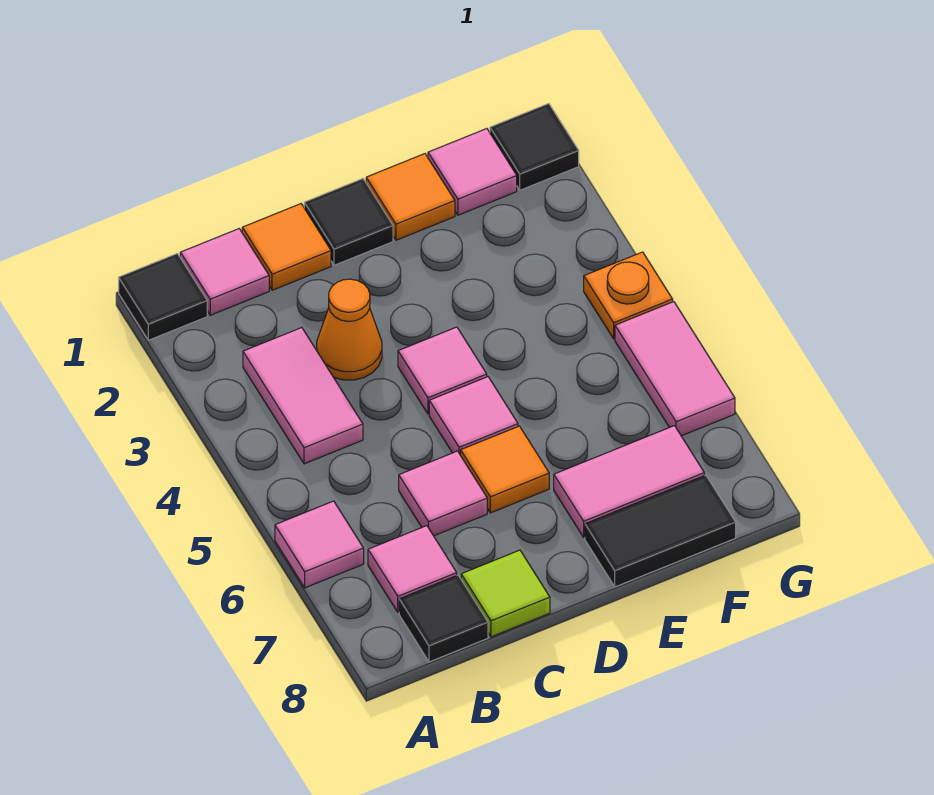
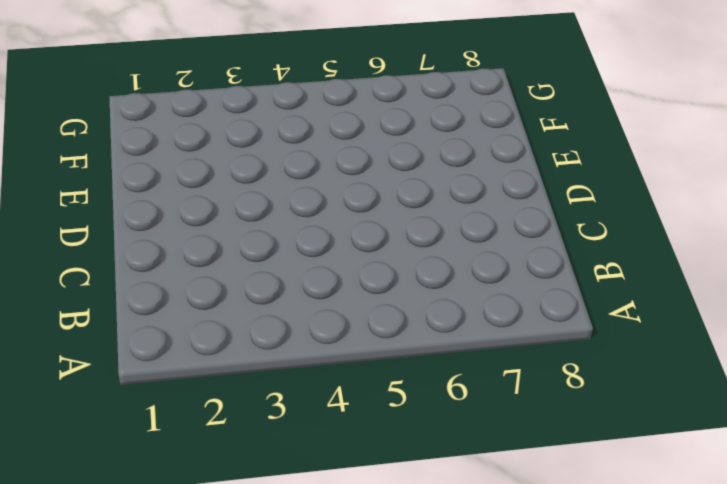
none -> black tile A1 level 1
none -> pink tile A6 level 1
none -> pink tile B1 level 1

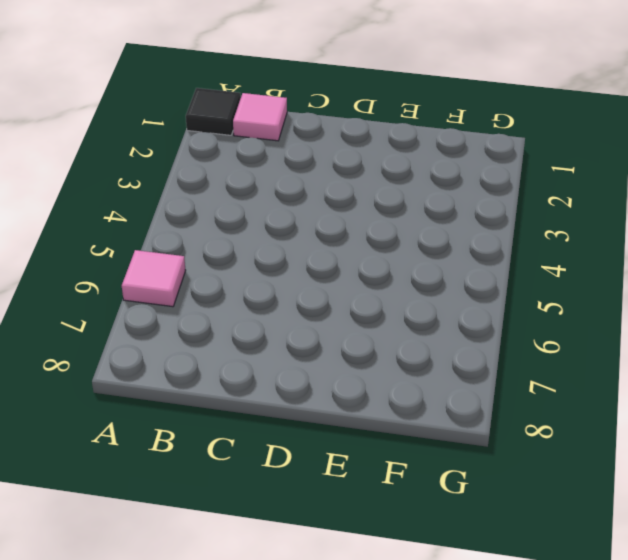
none -> pink tile B3:B4 level 1
none -> pink tile B7 level 1
none -> black tile B8 level 1

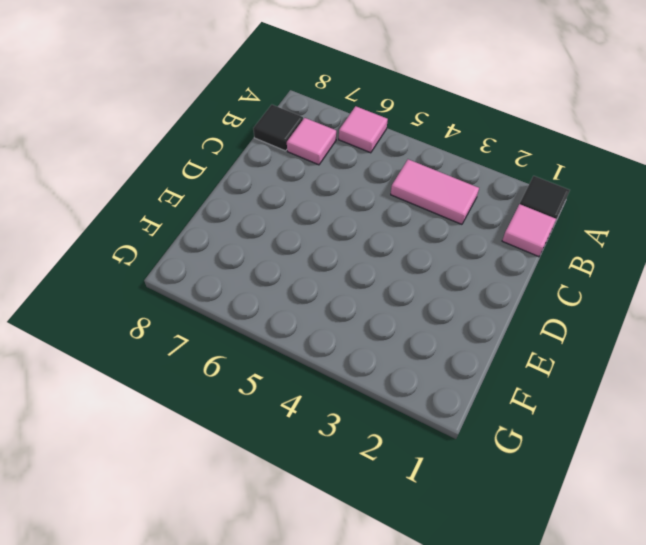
none -> orange tile C1 level 1
none -> orange cone C3 level 1
none -> pink tile C6 level 1

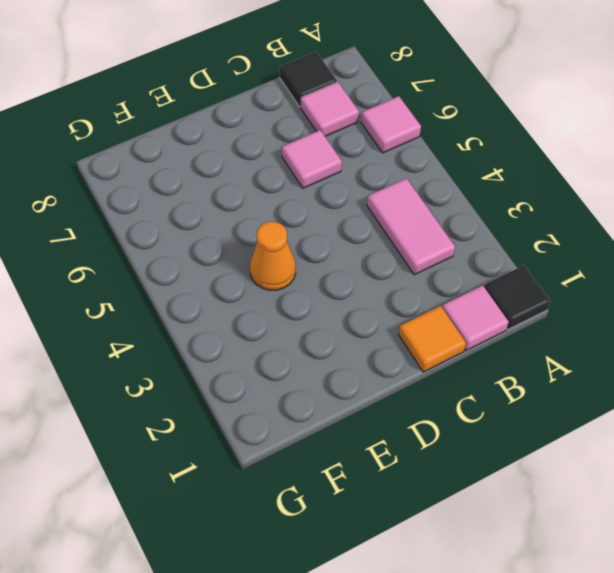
orange cone E4 level 1 -> orange cone C3 level 1
none -> lime tile C8 level 1
none -> black tile D1 level 1
none -> pink tile D4 level 1

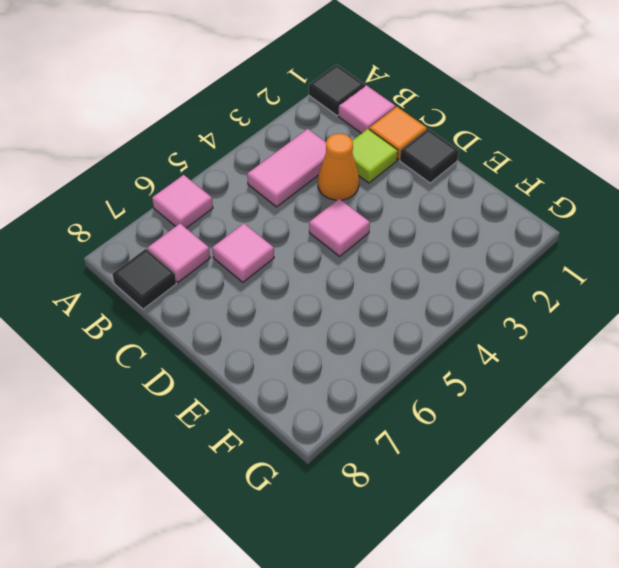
lime tile C2 level 1 -> lime tile C8 level 1
none -> pink tile D5 level 1
none -> orange tile D6 level 1
none -> orange tile E1 level 1

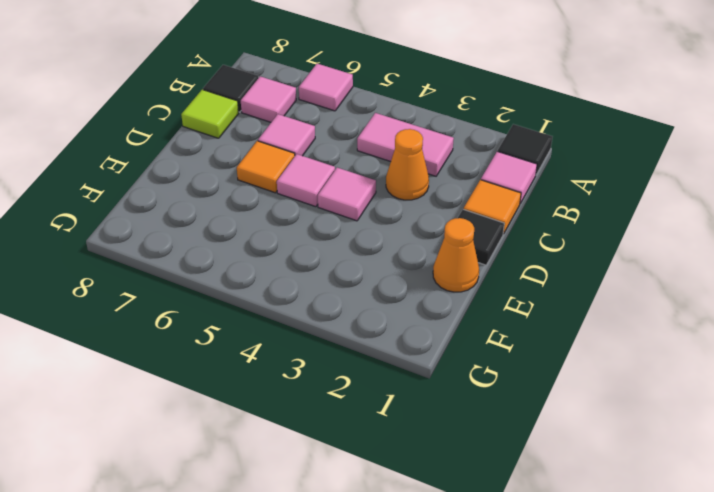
orange cone E1 level 1 -> orange tile E1 level 1
none -> pink tile E7:F7 level 1
none -> black tile E8:F8 level 1
none -> pink tile F1 level 1

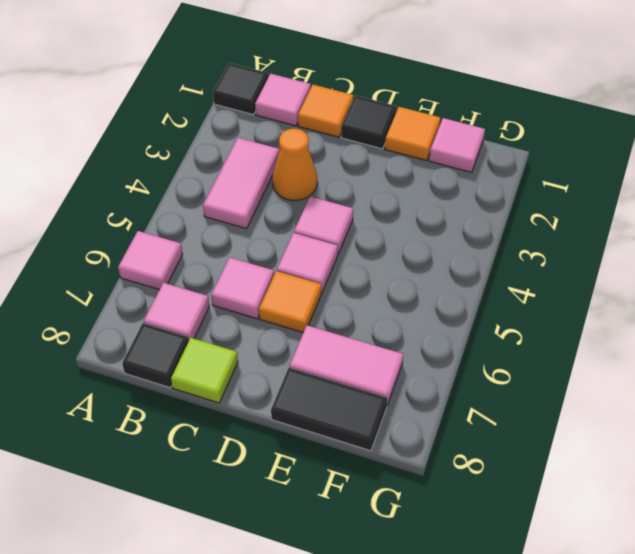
none -> black tile G1 level 1
none -> orange plate G4 level 1
none -> pink tile G5:G6 level 1

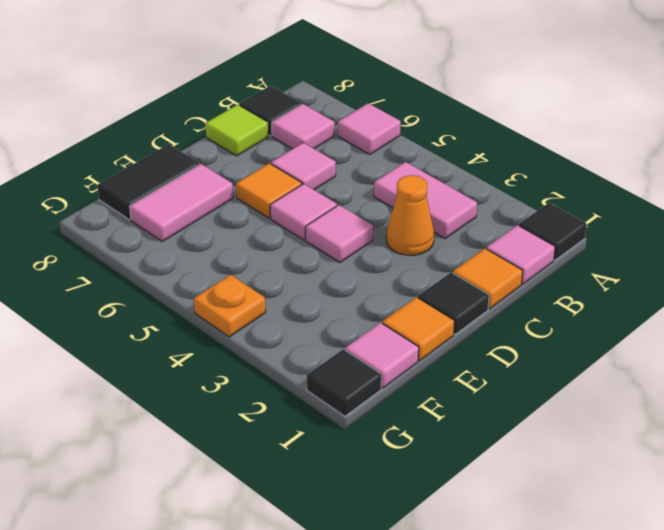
none -> pink tile G5:G6 level 1

